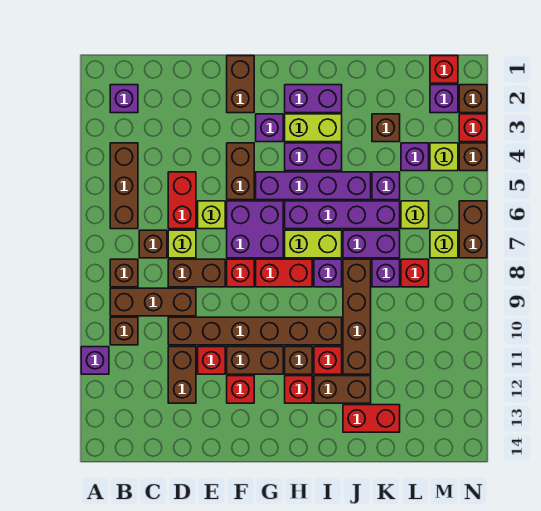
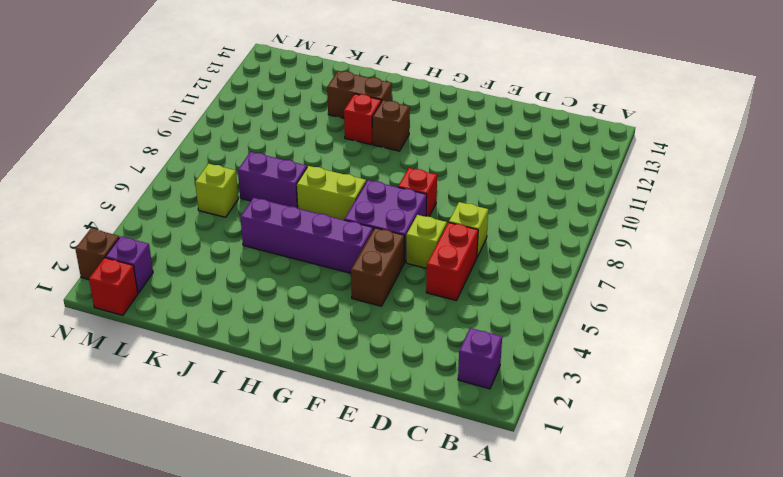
none -> purple brick A11 level 1
none -> brown brick B4:B6 level 1
none -> brown brick B8 level 1
none -> brown brick B9:D9 level 1

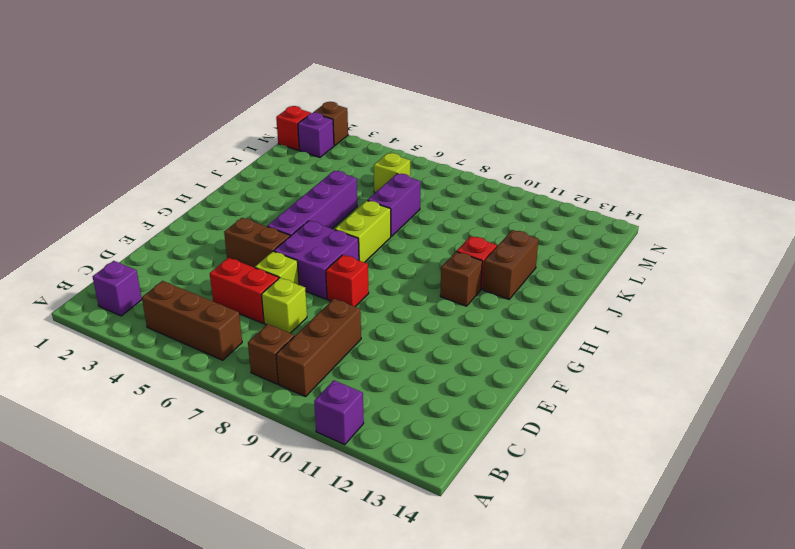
none -> brown brick B10 level 1
none -> brown brick C7 level 1
none -> brown brick D8:E8 level 1
none -> brown brick D10:I10 level 1

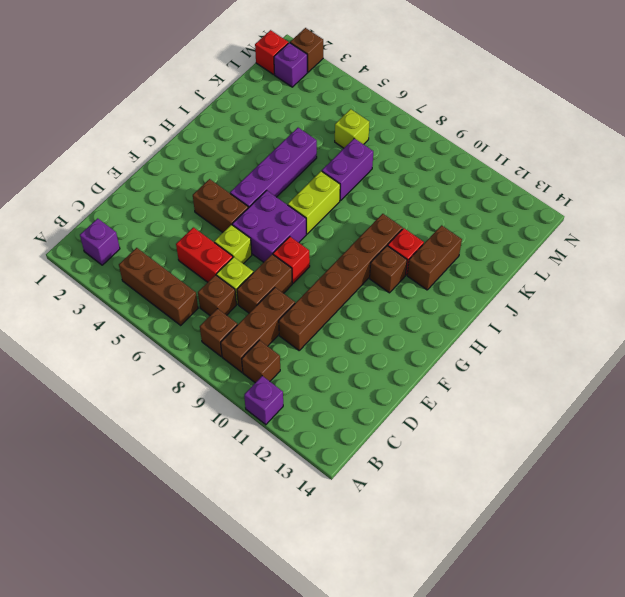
none -> brown brick D11:D12 level 1
none -> red brick E11 level 1
none -> brown brick F1:F2 level 1
none -> brown brick F11:G11 level 1

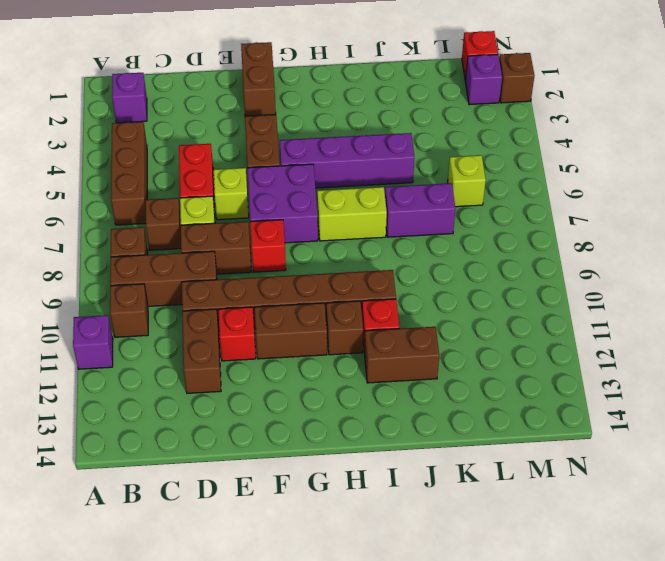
none -> red brick F12 level 1
none -> purple brick G3 level 1
none -> red brick G8:H8 level 1
none -> purple brick H2:I2 level 1

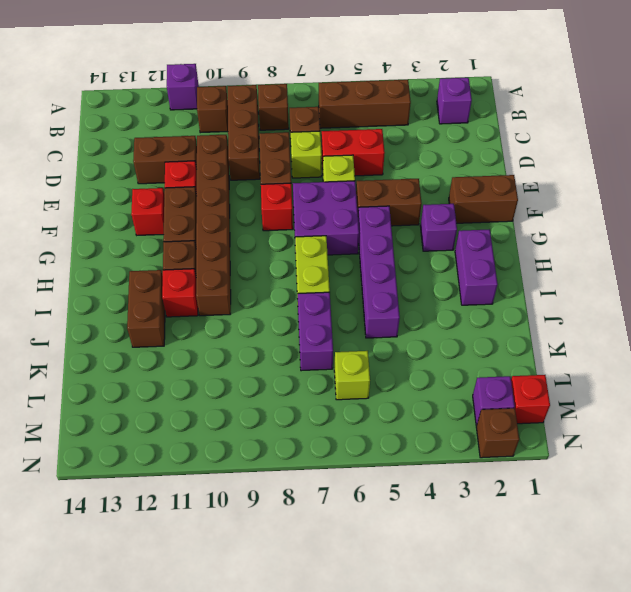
none -> red brick G8:H8 level 1
none -> lime brick H3:I3 level 1
none -> purple brick H4:I4 level 1
none -> purple brick H6:K6 level 1

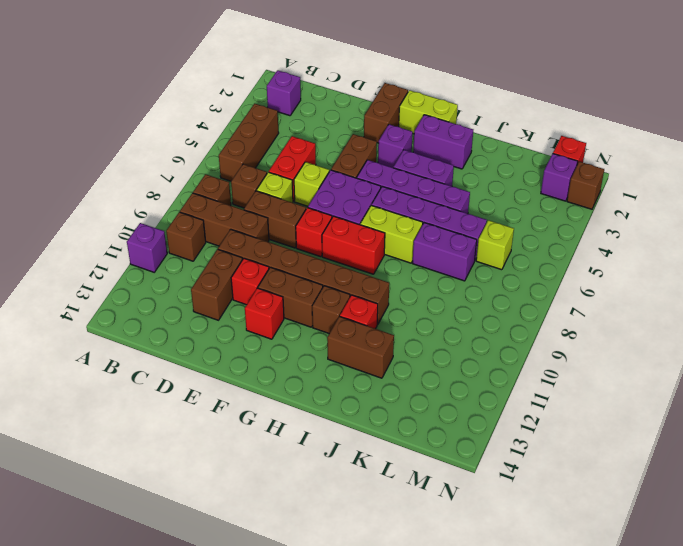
lime brick G1:H1 level 1 -> lime brick H3:I3 level 1
none -> red brick H12 level 1
none -> purple brick I8 level 1
none -> brown brick J8:J11 level 1
none -> red brick J13:K13 level 1

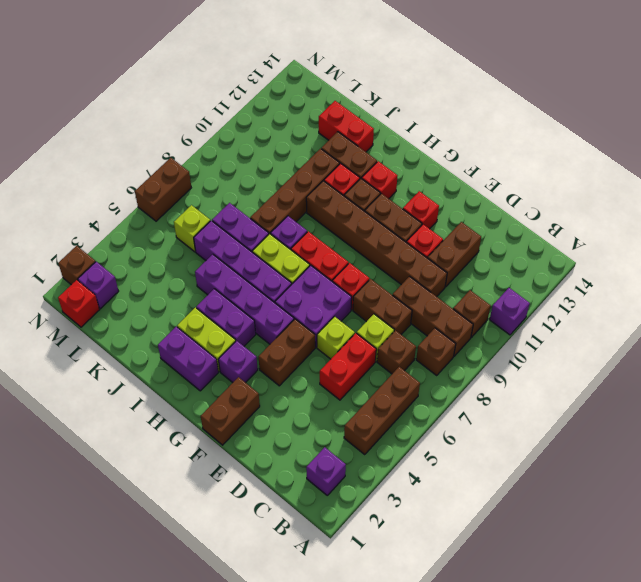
none -> brown brick K3 level 1
none -> purple brick K5 level 1
none -> purple brick K8 level 1
none -> purple brick L4 level 1

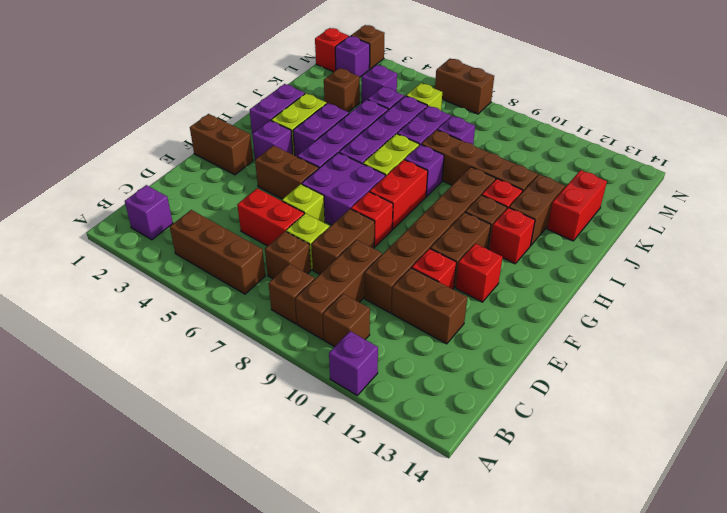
none -> red brick L8 level 1
none -> lime brick M4 level 1
none -> lime brick M7 level 1
none -> red brick N3 level 1

